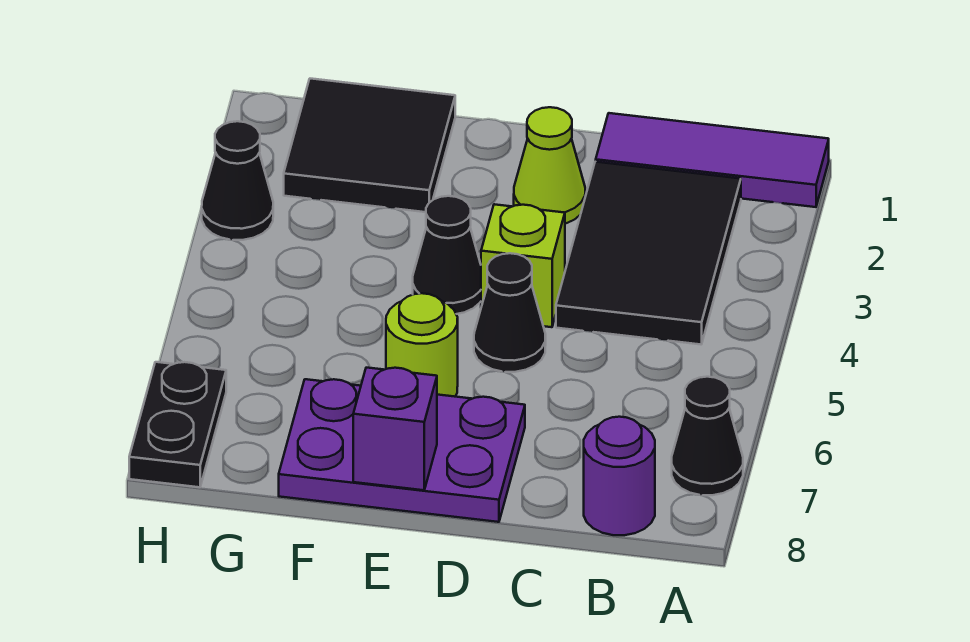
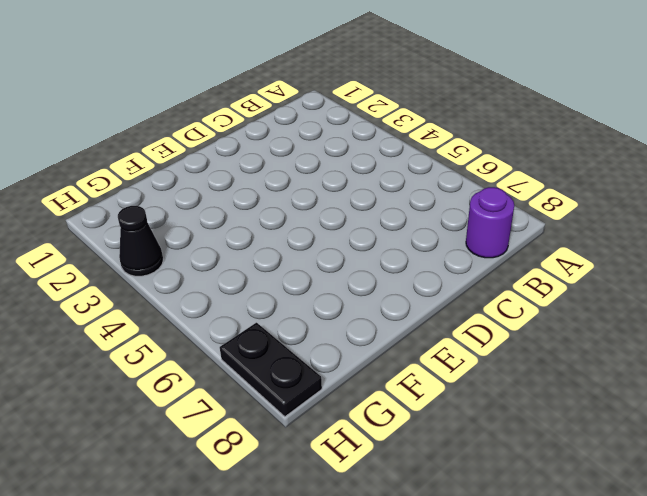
none -> purple tile A1:C1 level 1
none -> black cone A7 level 1
none -> black tile B2:C4 level 1

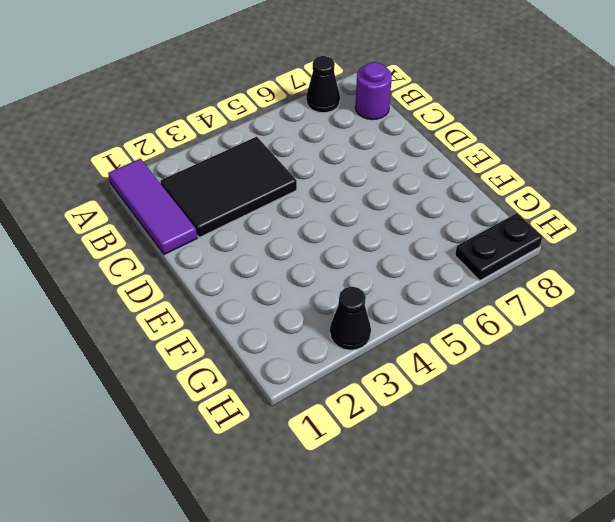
none -> lime cone D2 level 1
none -> lime brick D4 level 1
none -> black cone D5 level 1

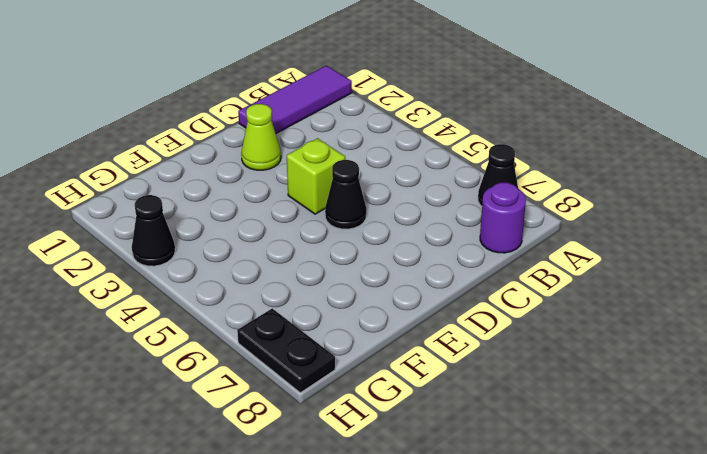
none -> black tile B2:C4 level 1
none -> purple plate D7:F8 level 1
none -> black cone E4 level 1

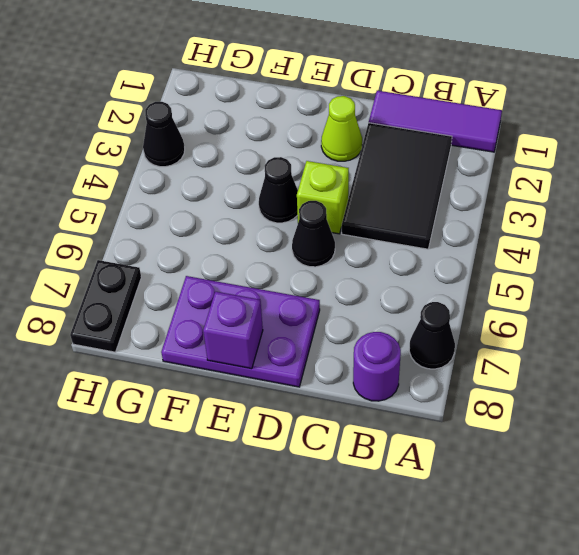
none -> lime round brick E6 level 1
none -> black tile F1:G2 level 1

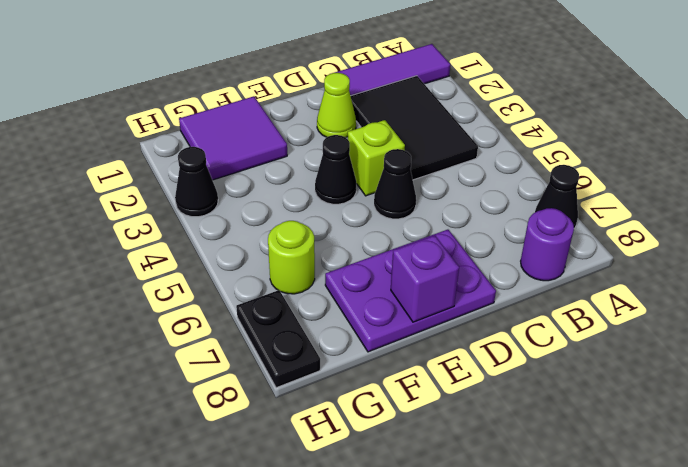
purple tile F1:G2 level 1 -> black tile F1:G2 level 1
lime round brick G6 level 1 -> lime round brick E6 level 1

